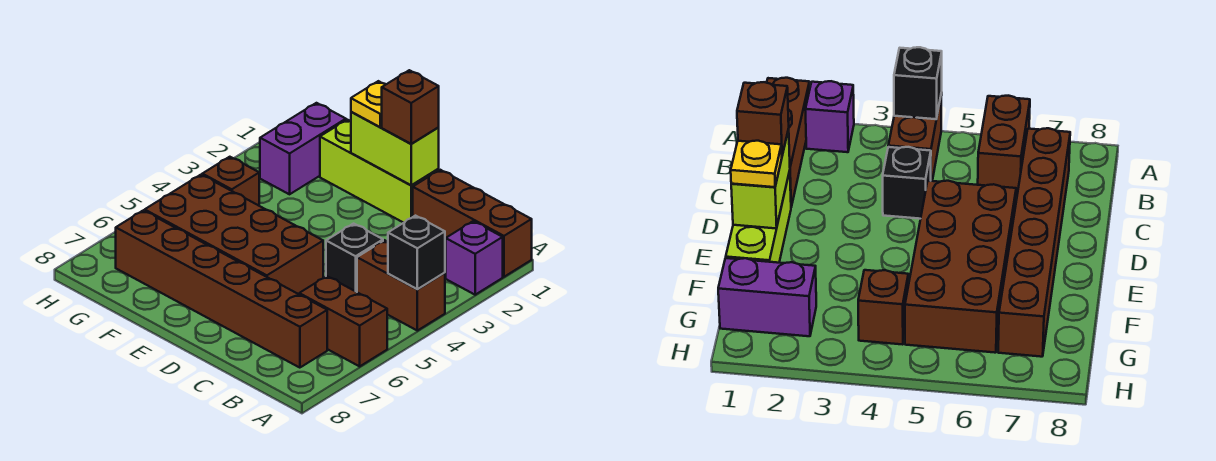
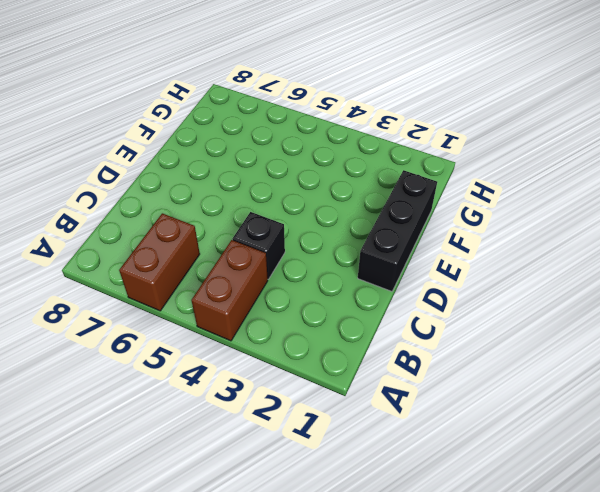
black brick D1:F1 level 1 -> lime brick D1:F1 level 1
none -> brown brick A1:C1 level 1
none -> purple brick A2 level 1
none -> brown brick B7:G7 level 1

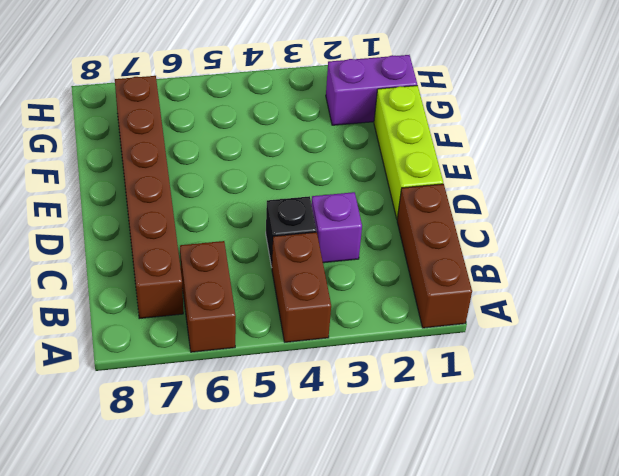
purple brick C3 level 1 -> purple brick A2 level 1
none -> brown brick D5:G6 level 1
none -> brown brick G4 level 1
none -> black brick A4 level 2

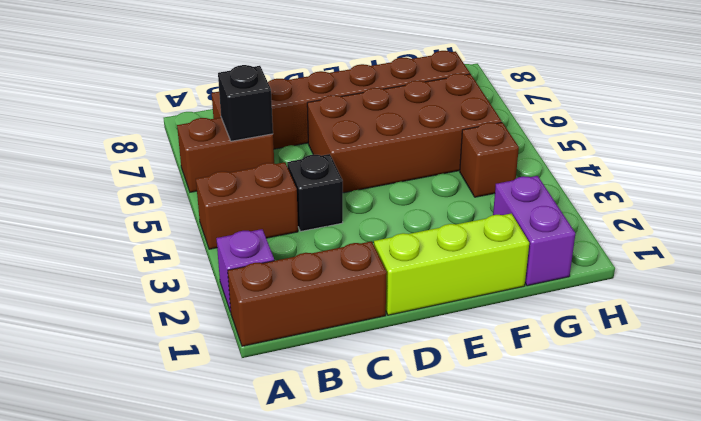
black brick B6 level 2 -> black brick A4 level 2
none -> lime brick D1:E1 level 2
none -> brown brick D1 level 3
none -> yellow plate E1 level 3

